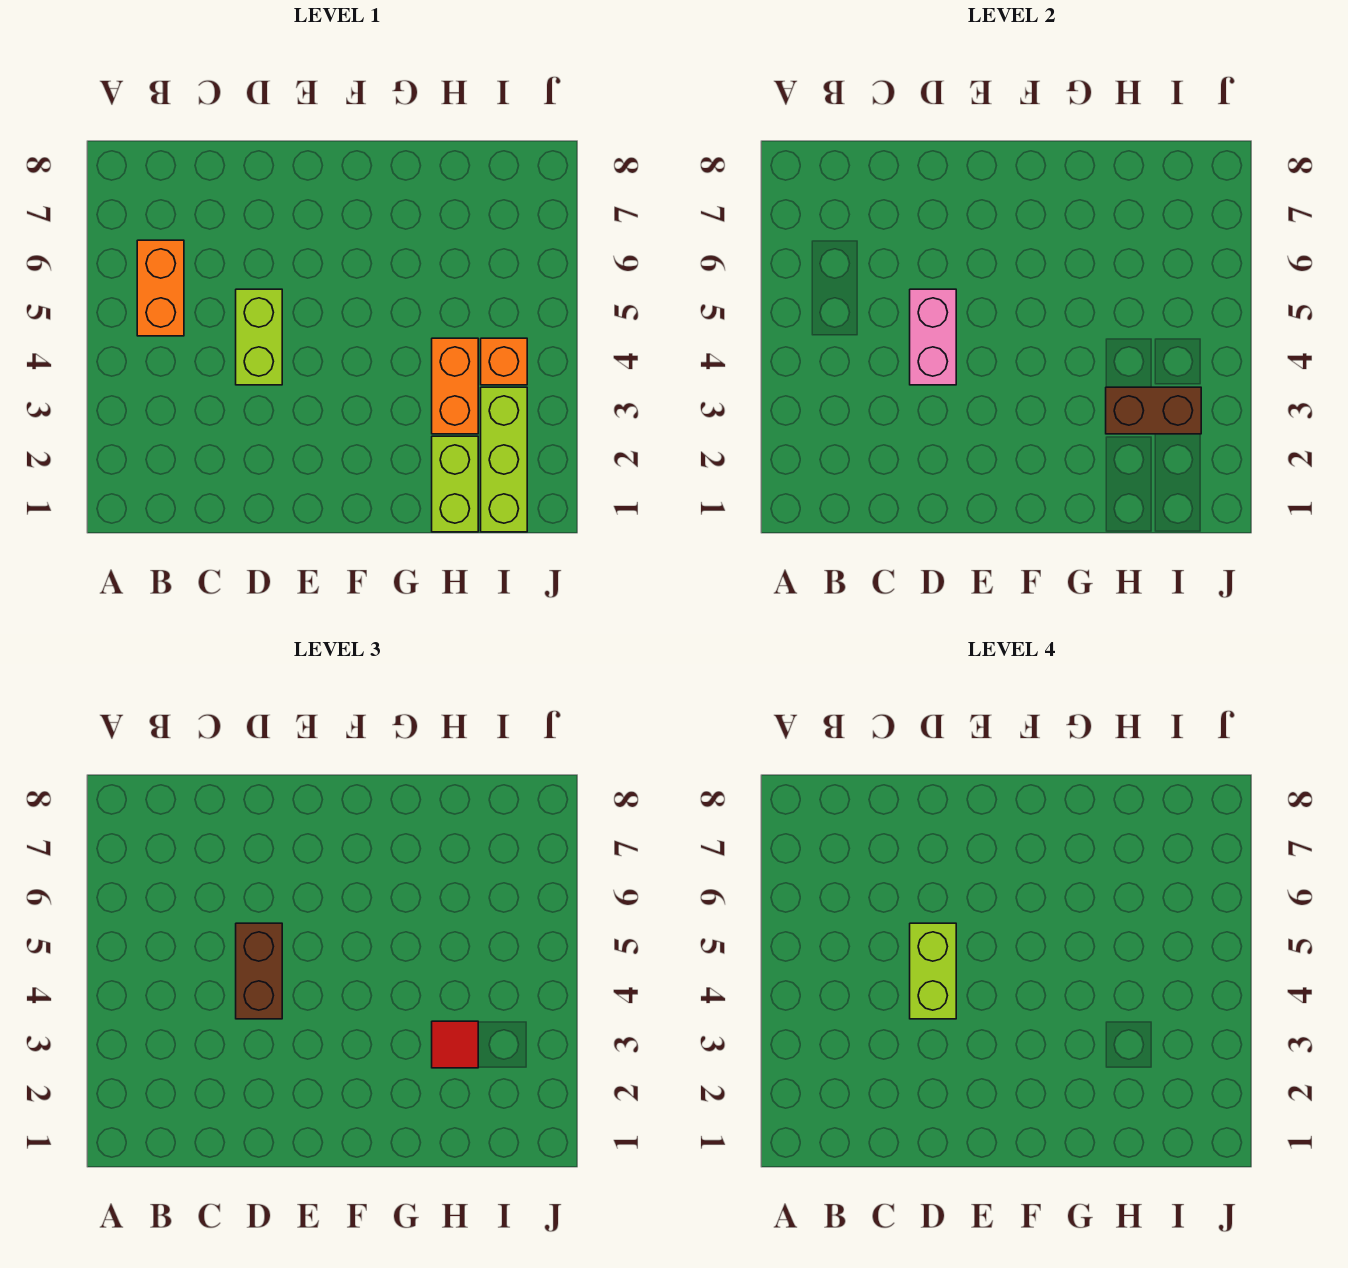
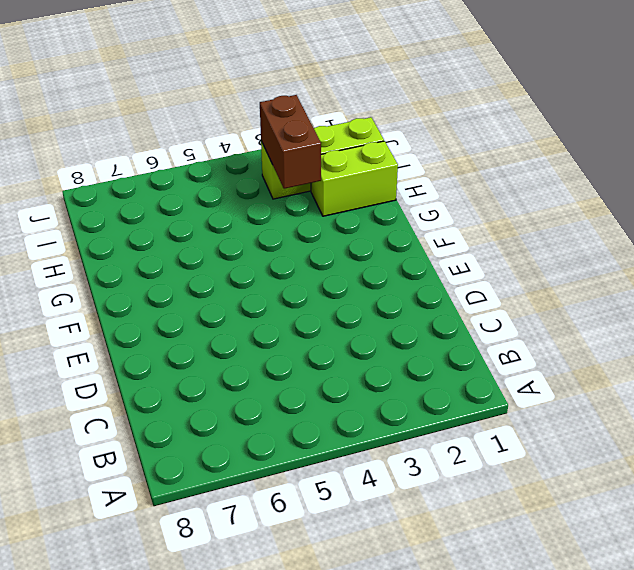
none -> orange brick B5:B6 level 1
none -> lime brick D4:D5 level 1

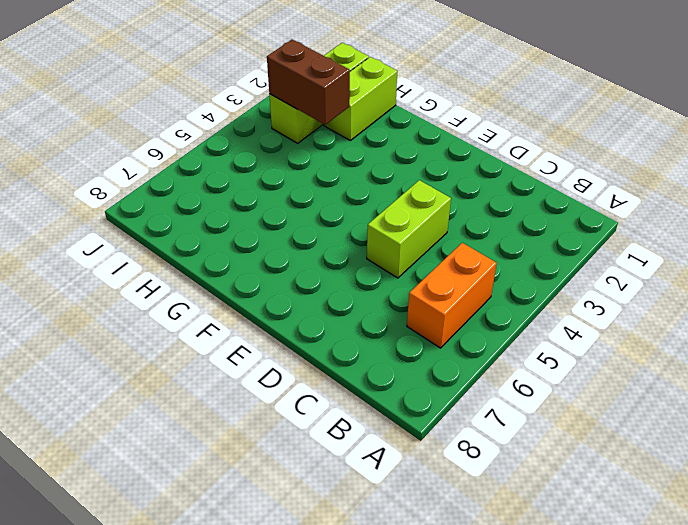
none -> orange brick H3:H4 level 1
none -> orange brick I4 level 1

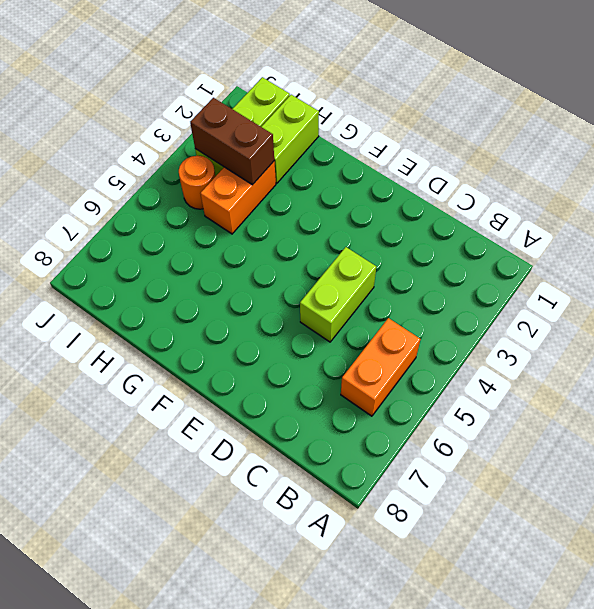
orange round brick I4 level 1 -> orange brick I4 level 1
none -> pink brick D4:D5 level 2
none -> brown brick D4:D5 level 3

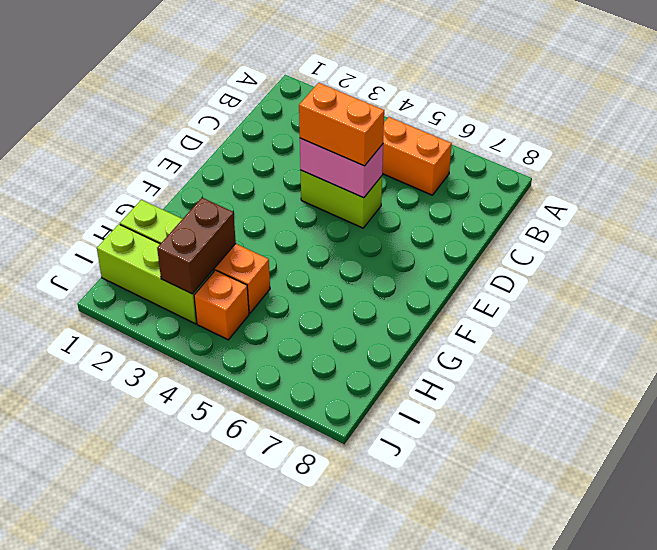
orange brick D4:D5 level 3 -> brown brick D4:D5 level 3
none -> red tile H3 level 3
none -> lime brick D4:D5 level 4

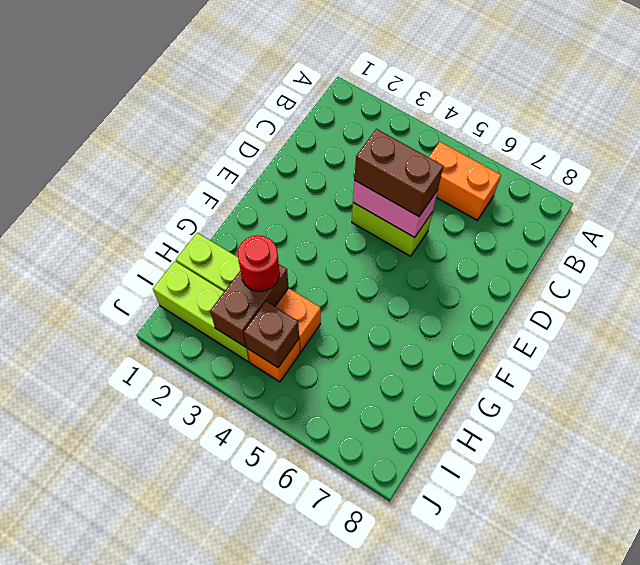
red round brick H3 level 3 -> red tile H3 level 3
brown brick I4 level 2 -> none
none -> lime brick D4:D5 level 4

